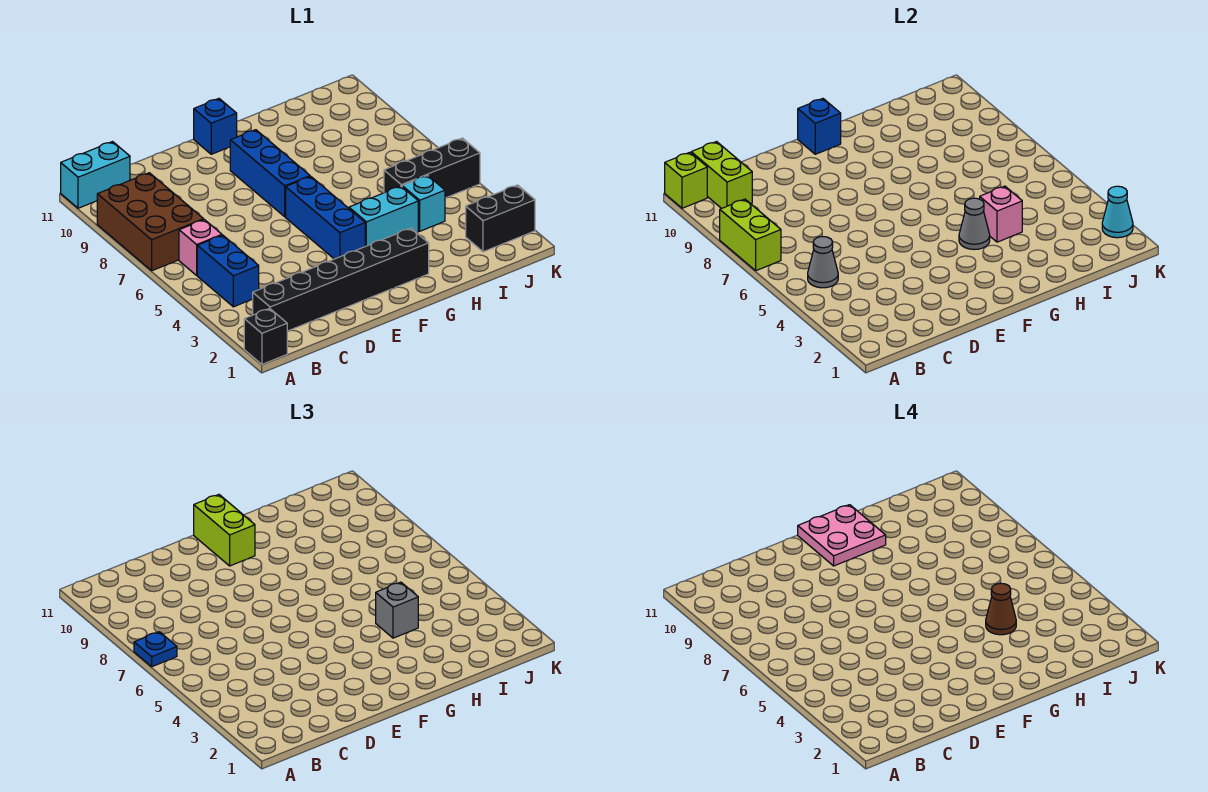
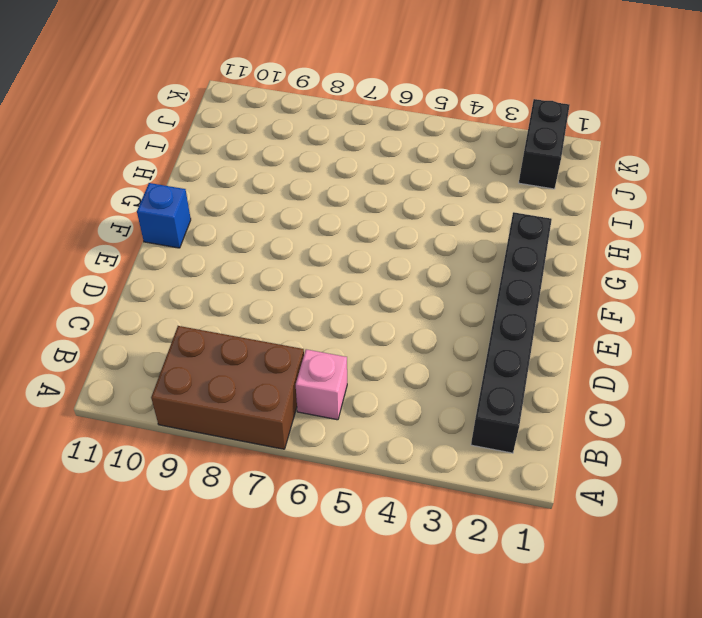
none -> black brick A1 level 1
none -> cyan brick A11:B11 level 1
none -> blue brick B4:B5 level 1

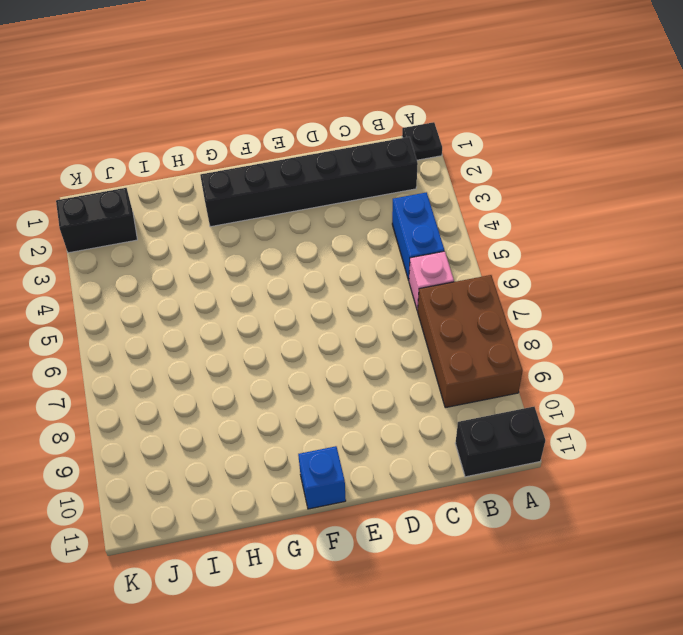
black plate A1 level 1 -> black brick A1 level 1
black brick A11:B11 level 1 -> cyan brick A11:B11 level 1
none -> blue brick F4:F6 level 1
none -> blue brick F7:F9 level 1
none -> cyan brick G4:H4 level 1

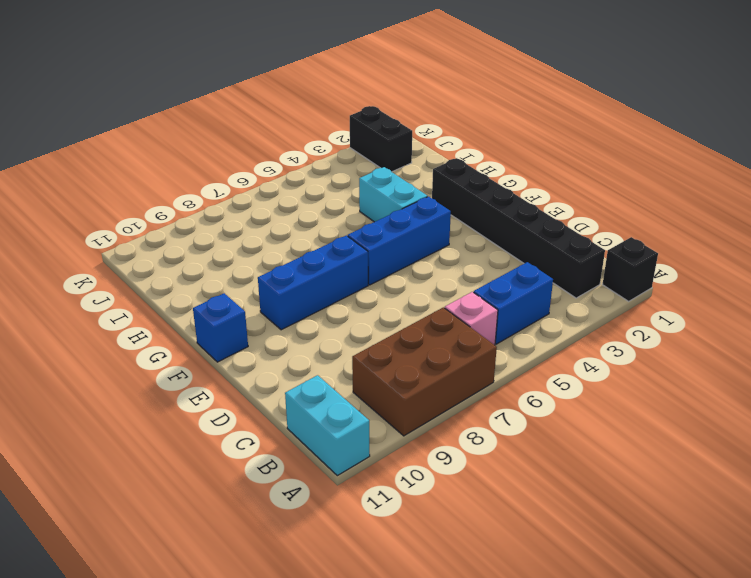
none -> cyan brick I4 level 1
none -> black brick I5:K5 level 1
none -> lime brick A7:A8 level 2

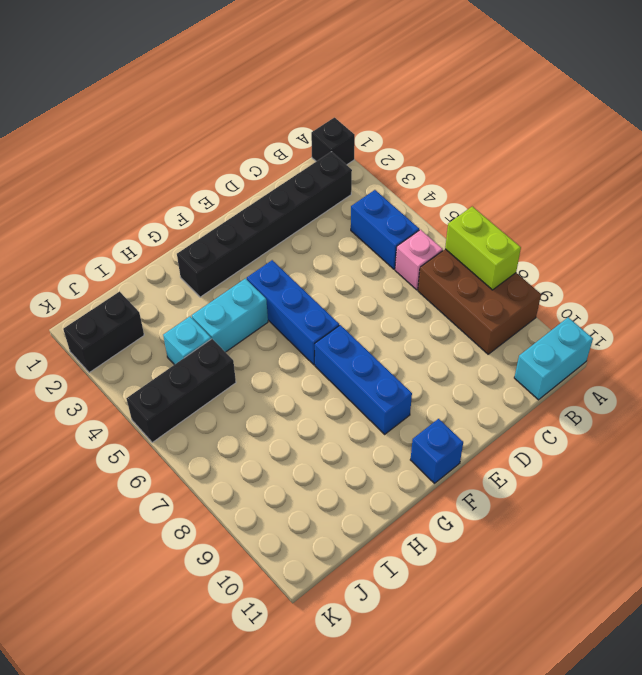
none -> lime brick A11 level 2
none -> grey cone B5 level 2
none -> lime brick B10:B11 level 2

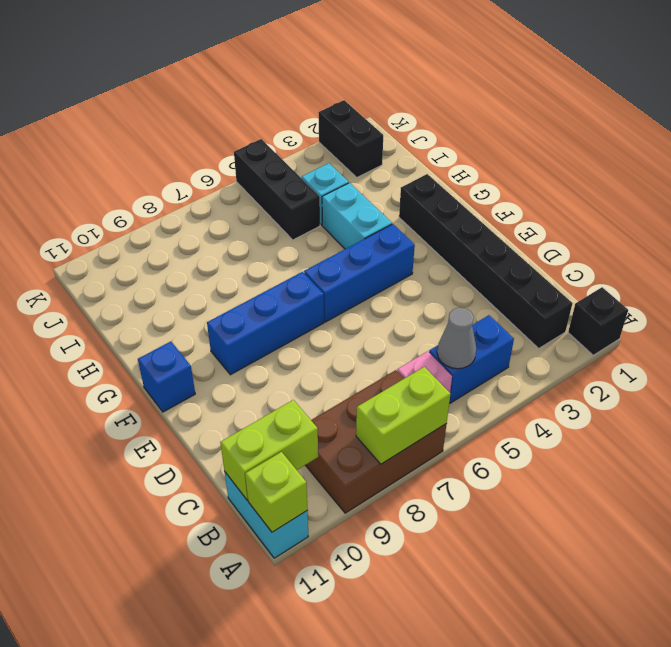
none -> blue brick F11 level 2
none -> grey cone G4 level 2
none -> pink brick H4 level 2

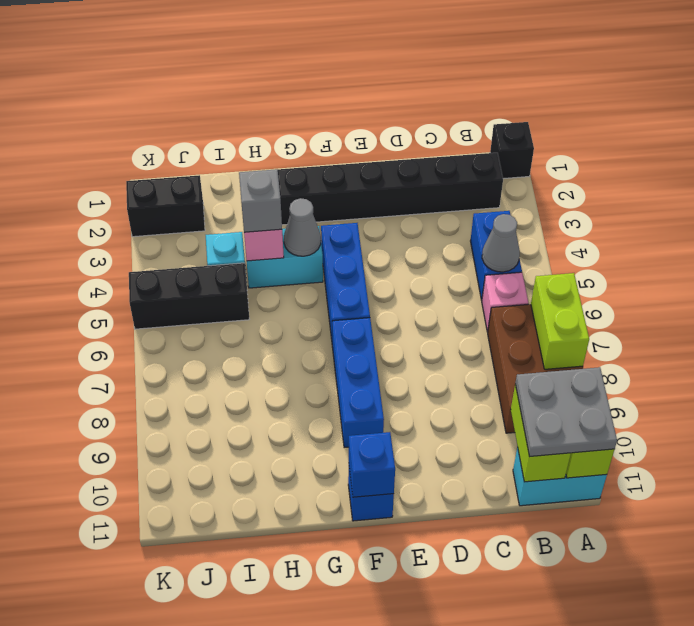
grey plate A10:B11 level 3 -> none
none -> cyan cone K2 level 2
none -> blue plate A7 level 3
none -> lime brick F10:F11 level 3

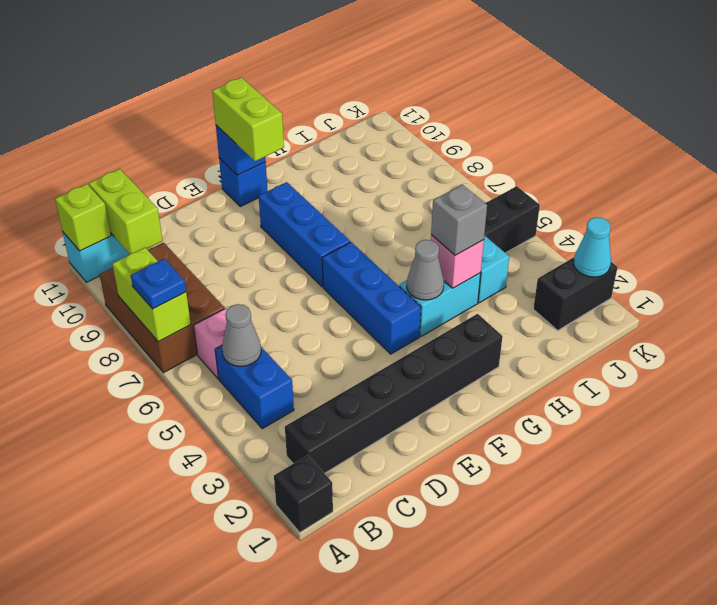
none -> pink plate F10:G11 level 4
none -> brown cone H4 level 4

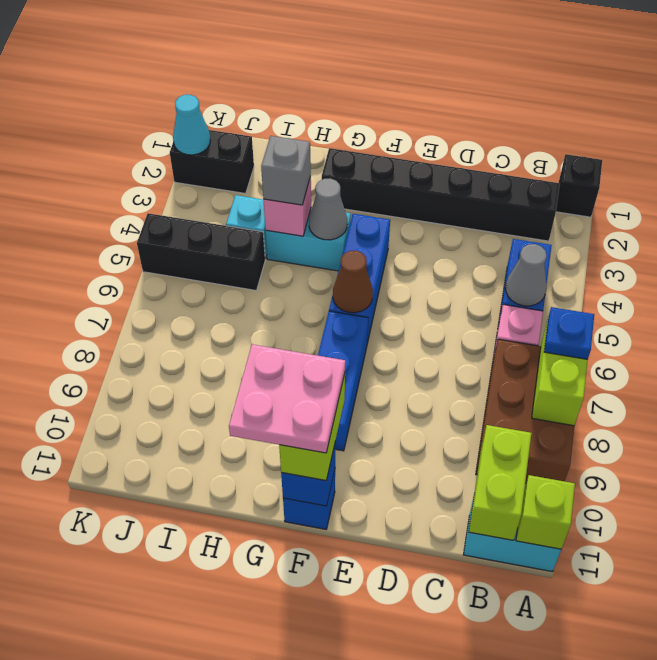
brown cone F6 level 2 -> brown cone H4 level 4

